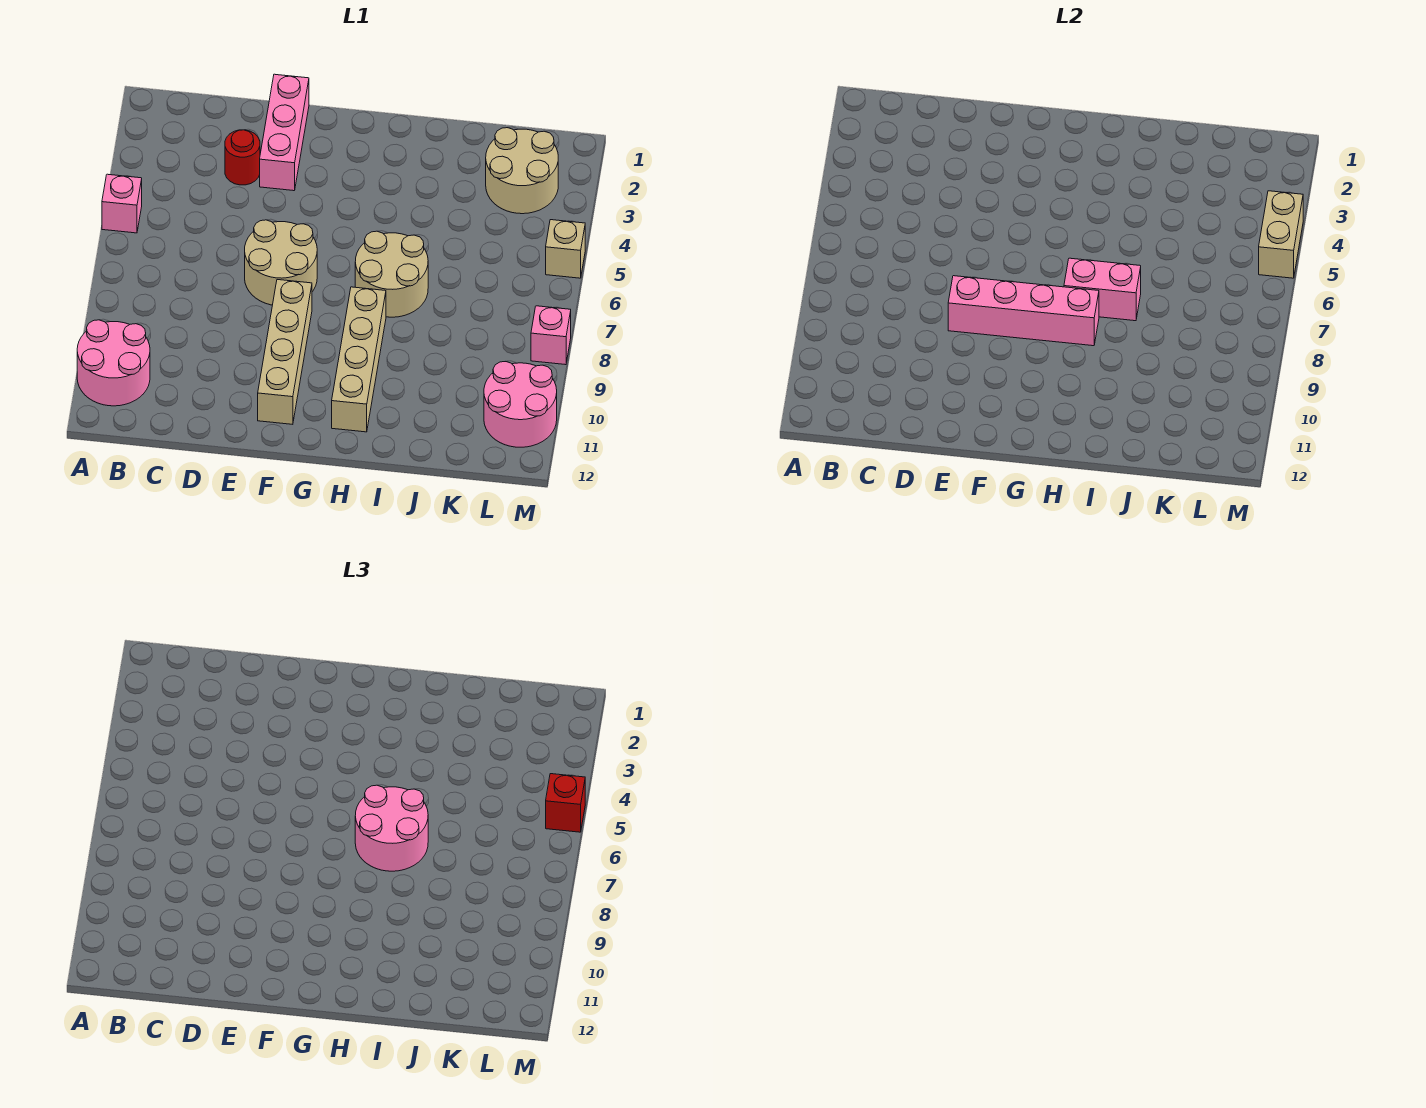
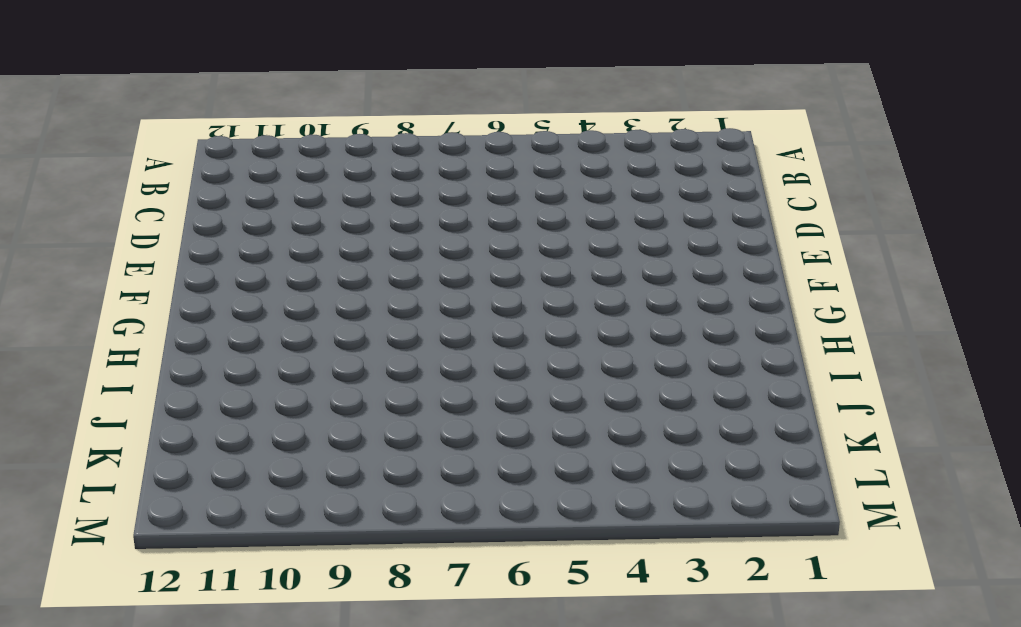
none -> pink brick A5 level 1
none -> pink round brick A10:B11 level 1
none -> red round brick D3 level 1

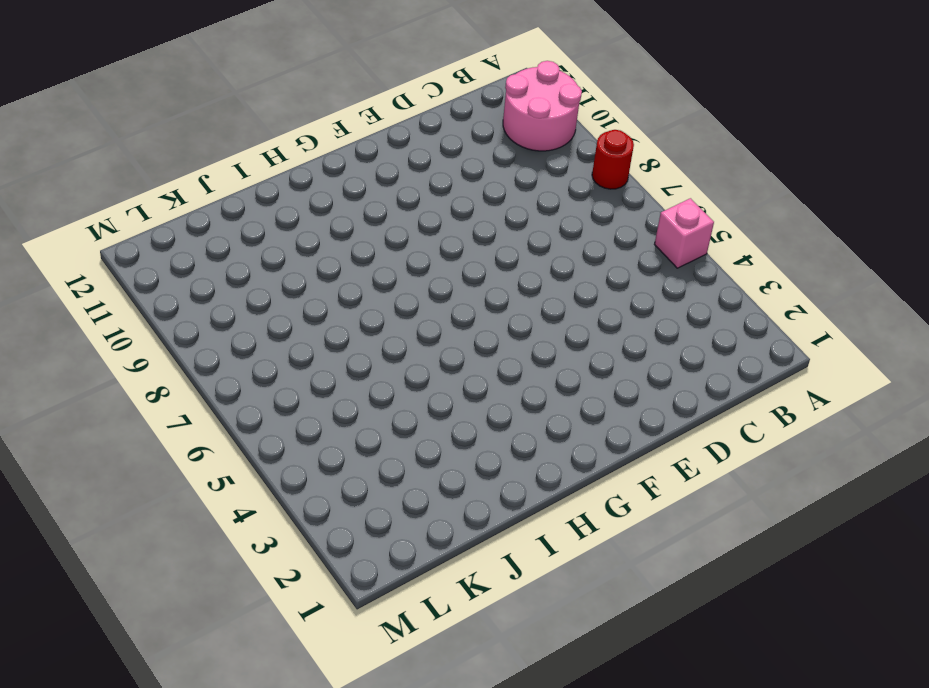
red round brick A8 level 1 -> red round brick D3 level 1
none -> pink brick E1:E3 level 1
none -> tan round brick E6:F7 level 1
none -> tan brick F8:F11 level 1

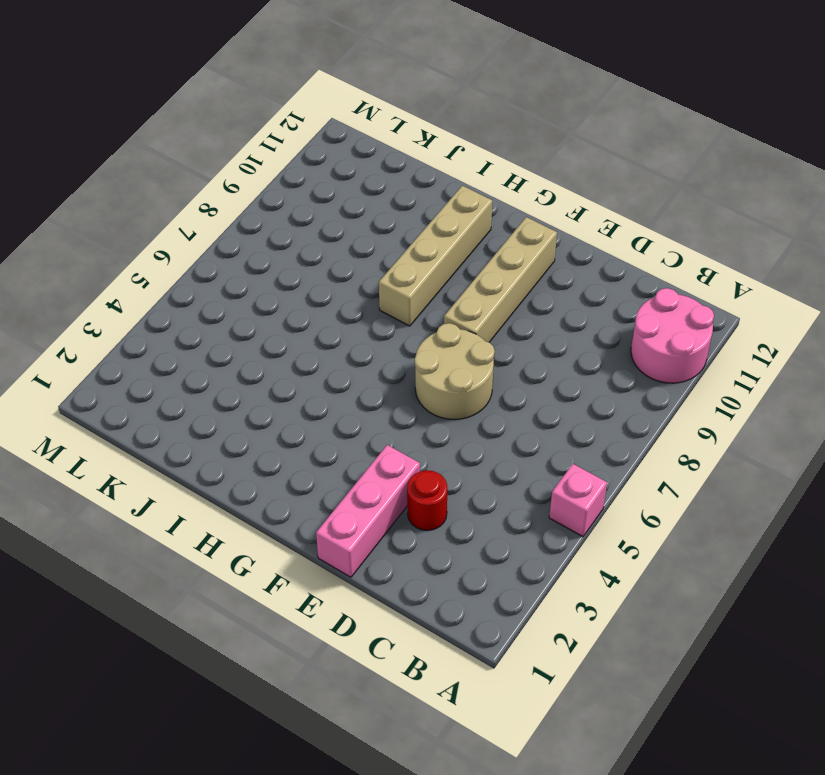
none -> tan round brick H6:I7 level 1
none -> tan round brick K2:L3 level 1
none -> pink round brick L10:M11 level 1

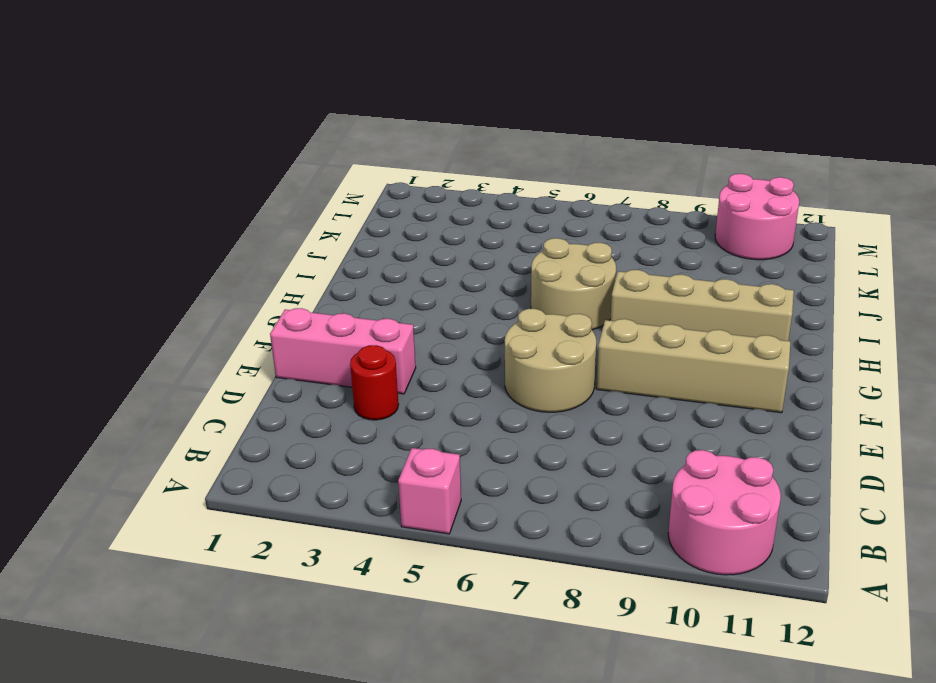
none -> tan round brick K2:L3 level 1
none -> tan brick M5 level 1
none -> pink brick M8 level 1

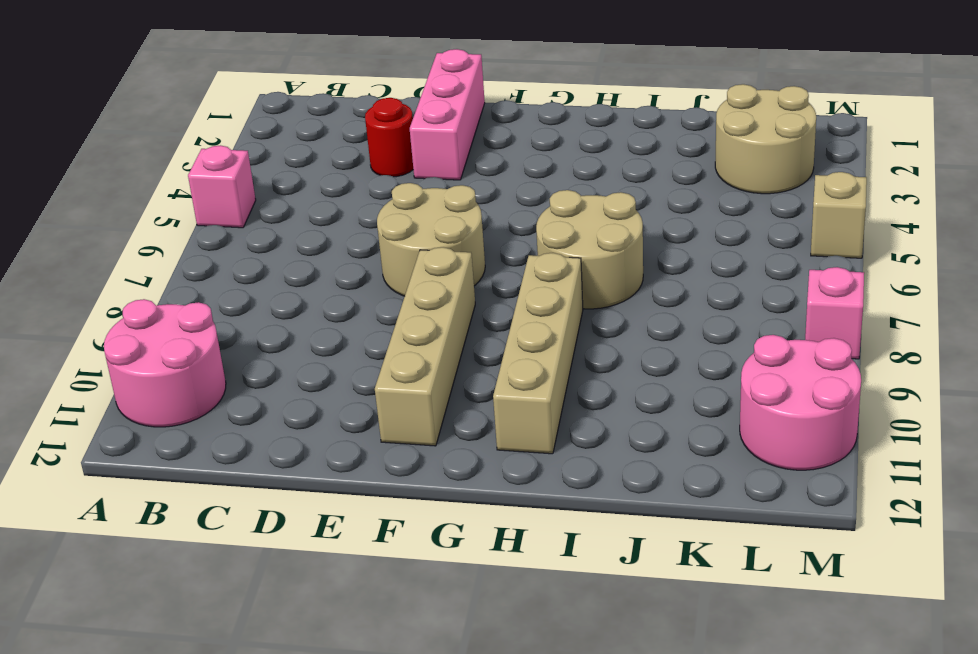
none -> pink brick E8:H8 level 2
none -> pink brick H7:I7 level 2
none -> tan brick M4:M5 level 2

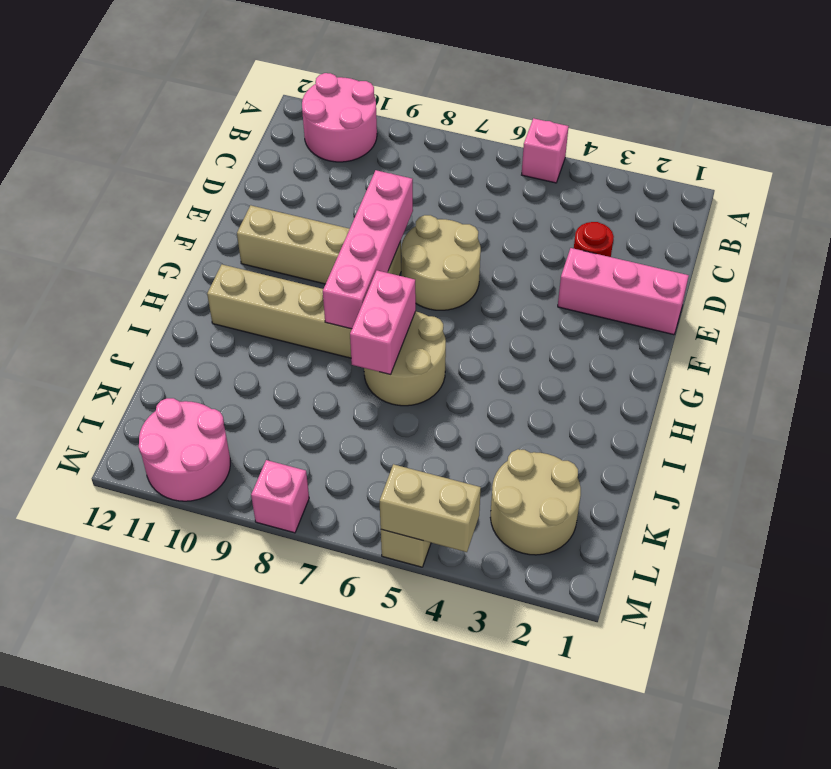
none -> pink round brick H6:I7 level 3
none -> red brick M5 level 3

